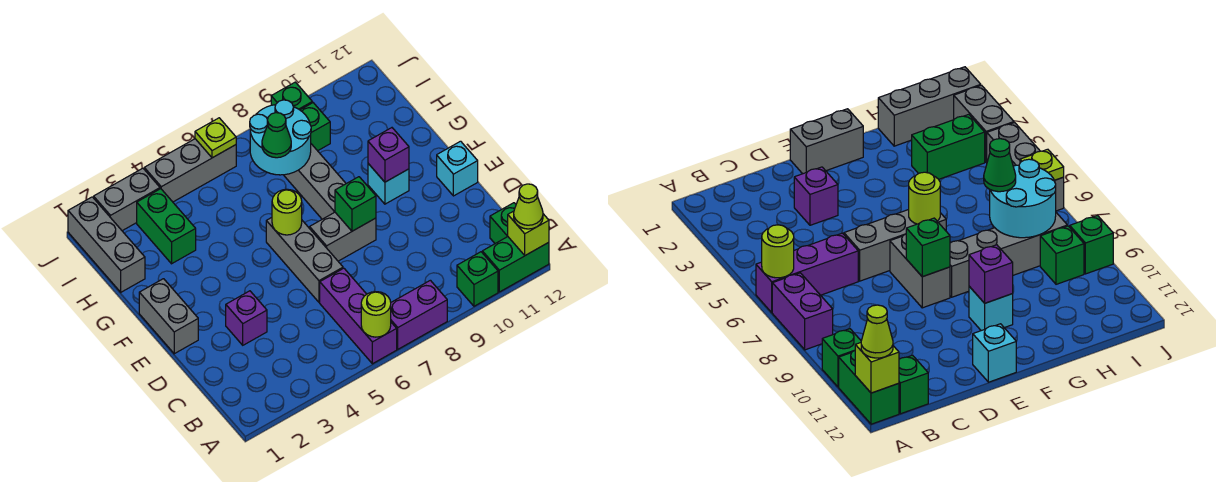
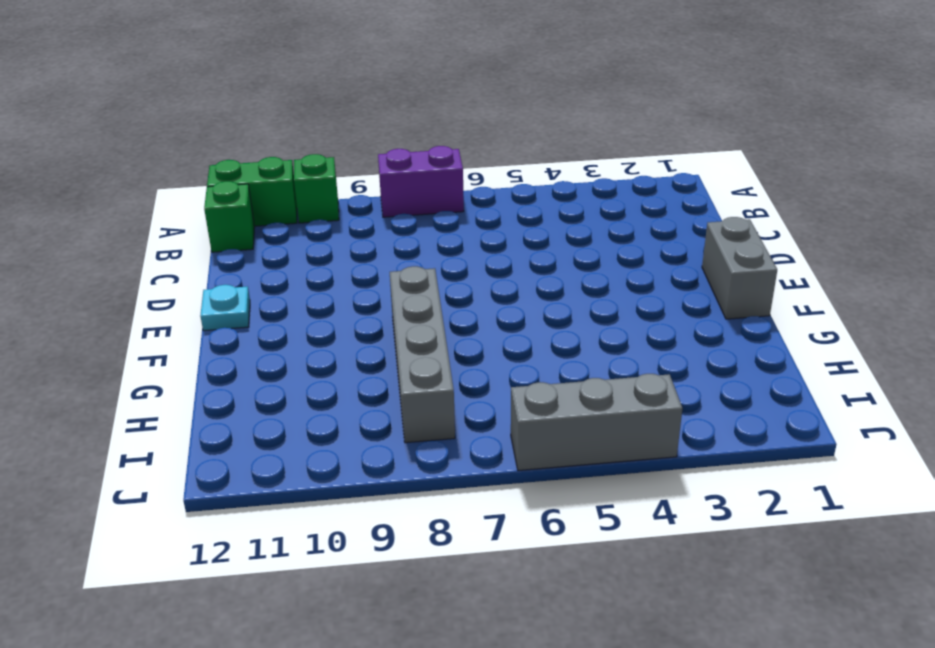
cyan plate E12 level 1 -> cyan brick E12 level 1
none -> purple brick A6:C6 level 1
none -> purple brick D3 level 1
none -> grey brick D6:F6 level 1

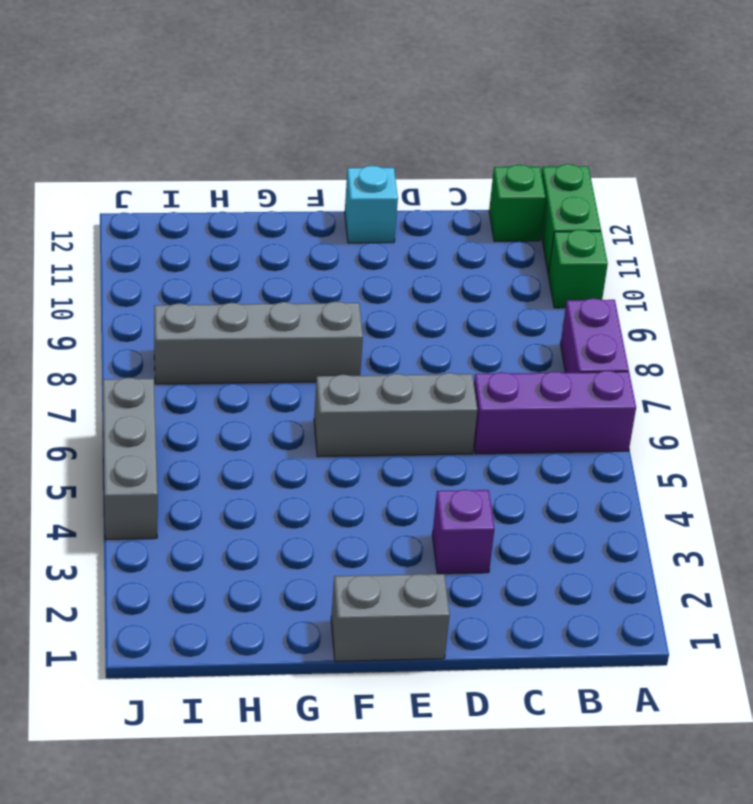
none -> grey brick E7:E8 level 1
none -> cyan brick F10 level 1
none -> grey brick H1:J1 level 1

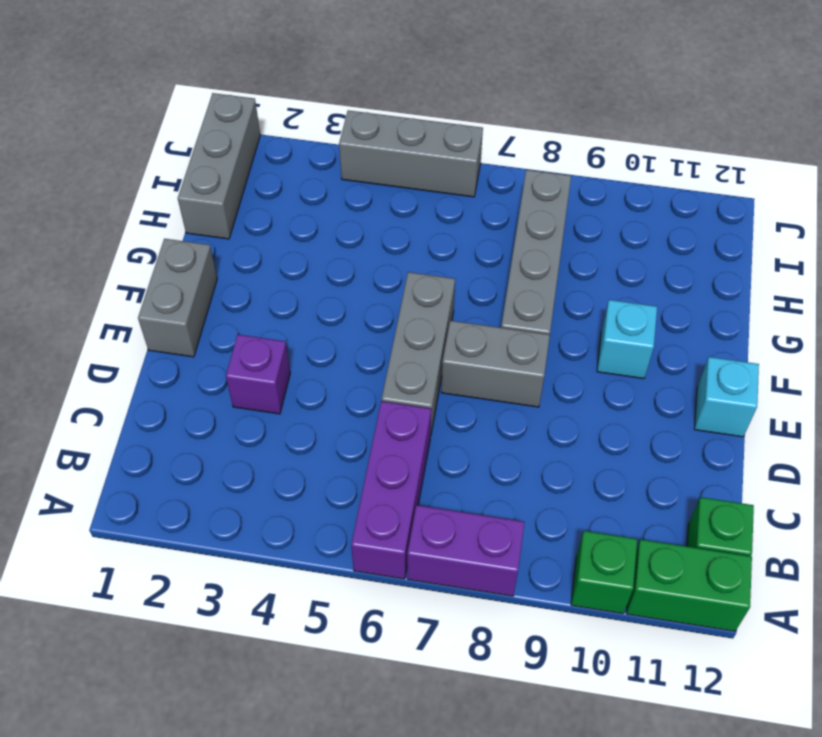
none -> green brick H3:I3 level 1
none -> green brick I9 level 1
none -> grey brick J2:J3 level 1

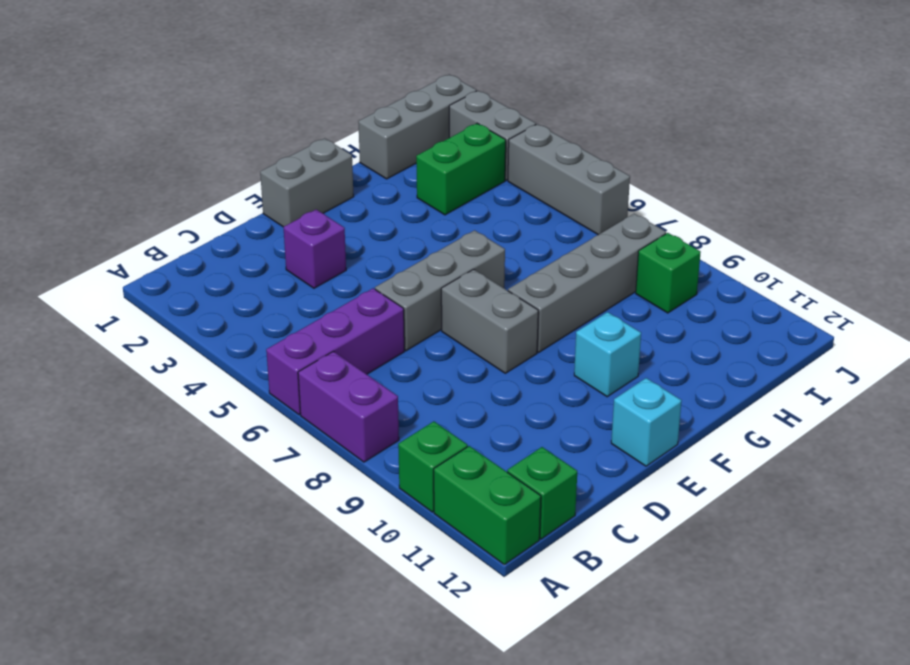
none -> green brick J9 level 1
none -> lime round brick A6 level 2
none -> lime brick A12 level 2

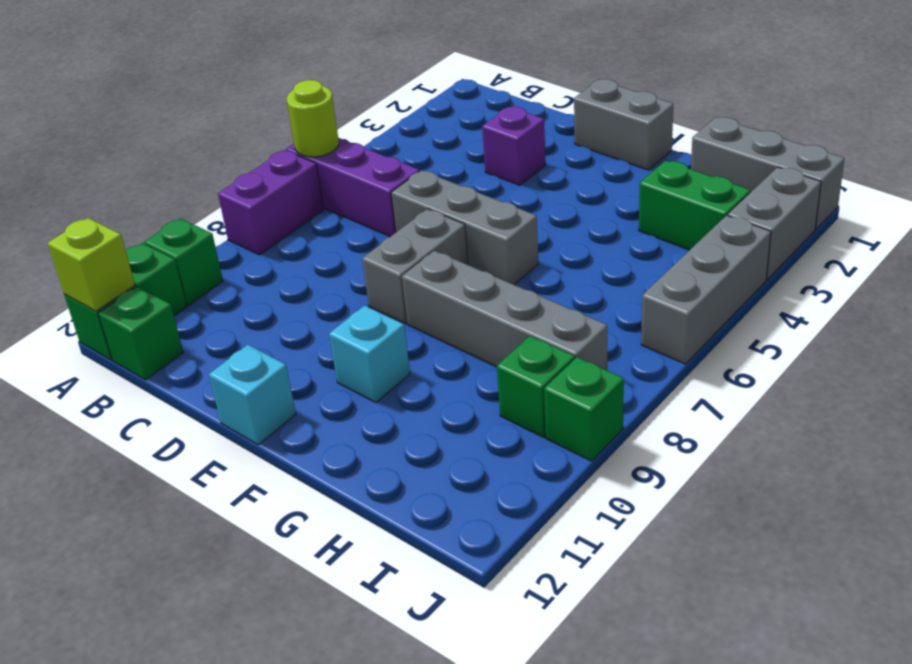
none -> green brick E8 level 2
none -> lime round brick F6 level 2
none -> purple brick F10 level 2

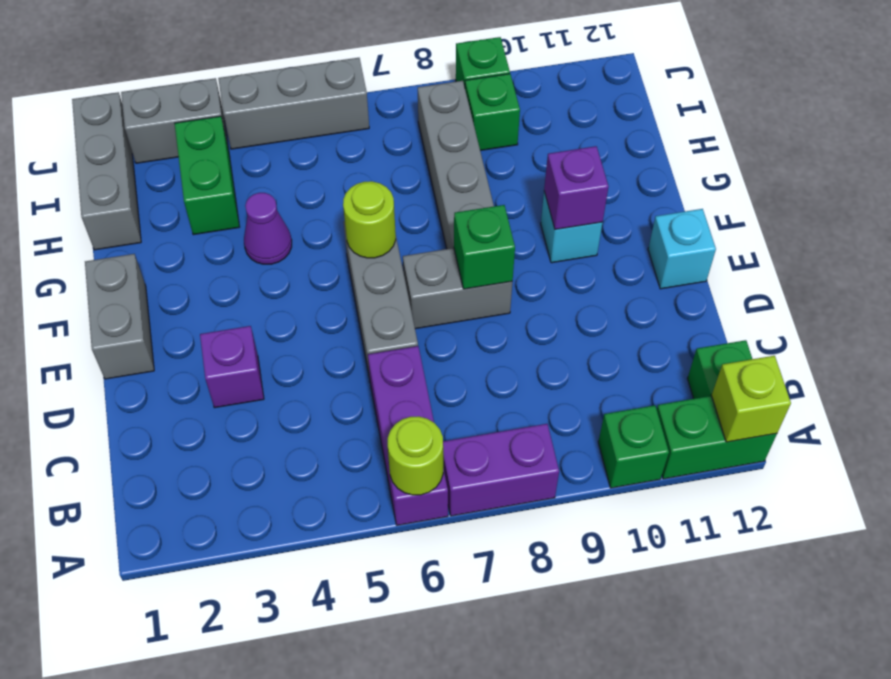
purple cone G4 level 1 -> none
none -> cyan round brick H7:I8 level 2
none -> lime plate J6 level 2
none -> lime cone A12 level 3

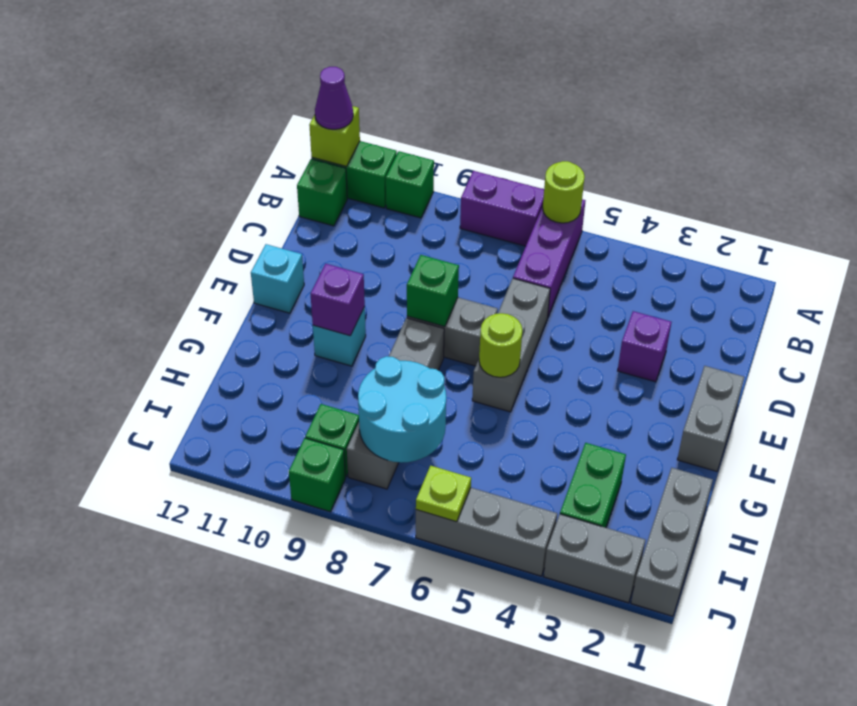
purple cone A12 level 3 -> lime cone A12 level 3
none -> green cone H7 level 3

